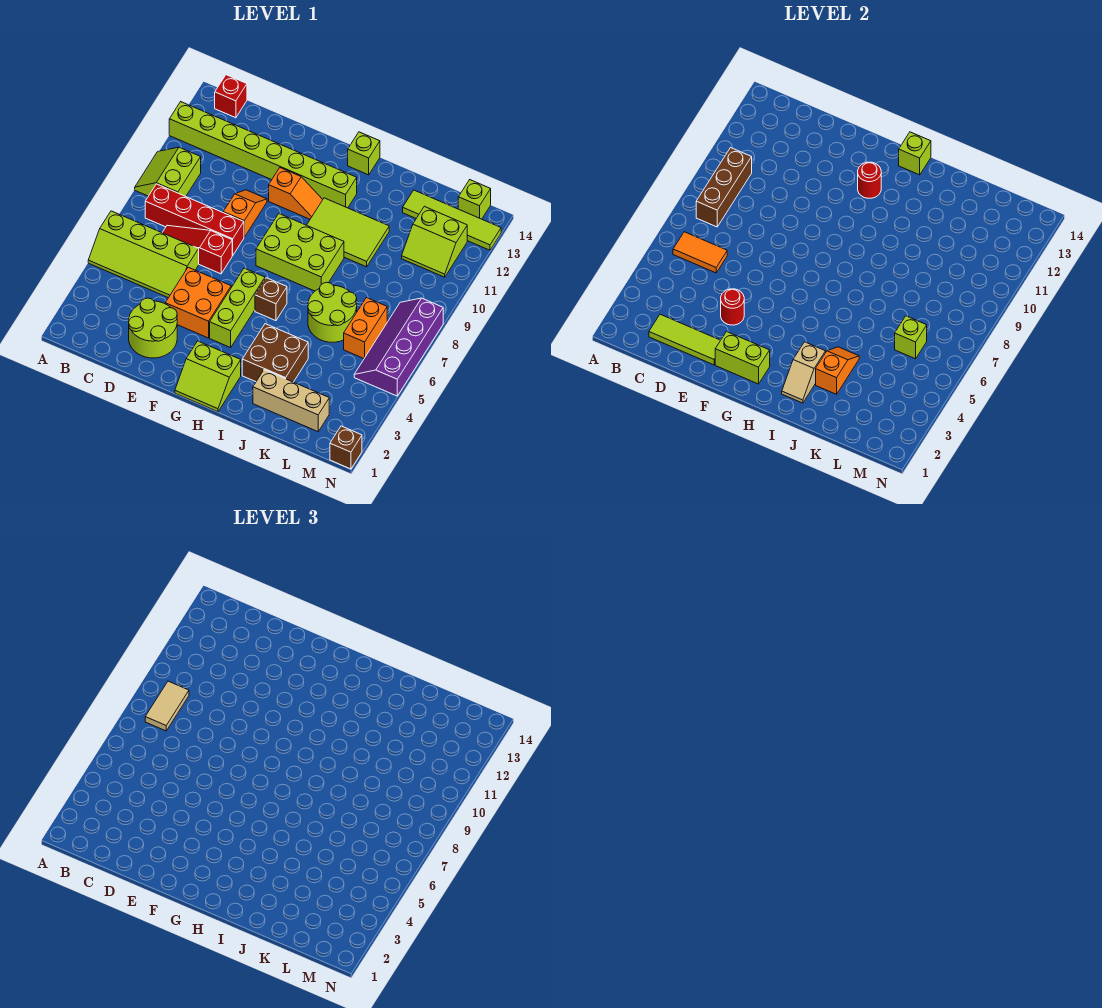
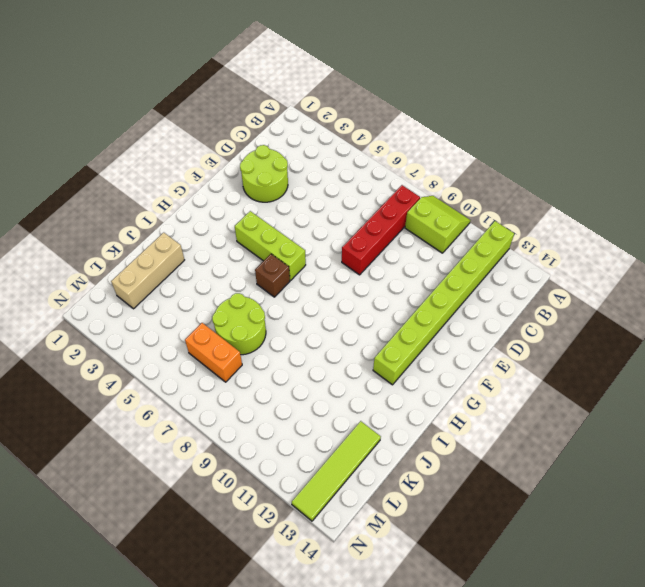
none -> lime slope A5:D6 level 1 top 6
none -> red brick B14 level 1
none -> red slope C7:E7 level 1 top E
none -> orange brick E4:F5 level 1

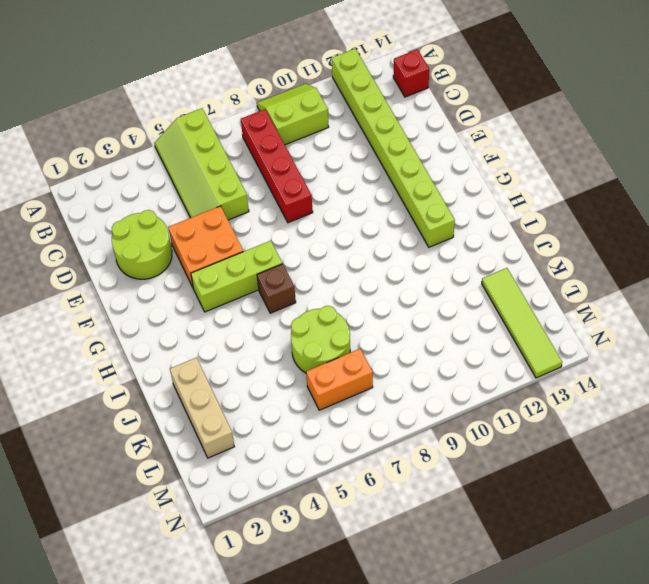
none -> red slope C7:E7 level 1 top E
none -> orange slope E9:E10 level 1 top 9
none -> orange slope F11:G11 level 1 top F
none -> lime slope G1:H2 level 1 top 2

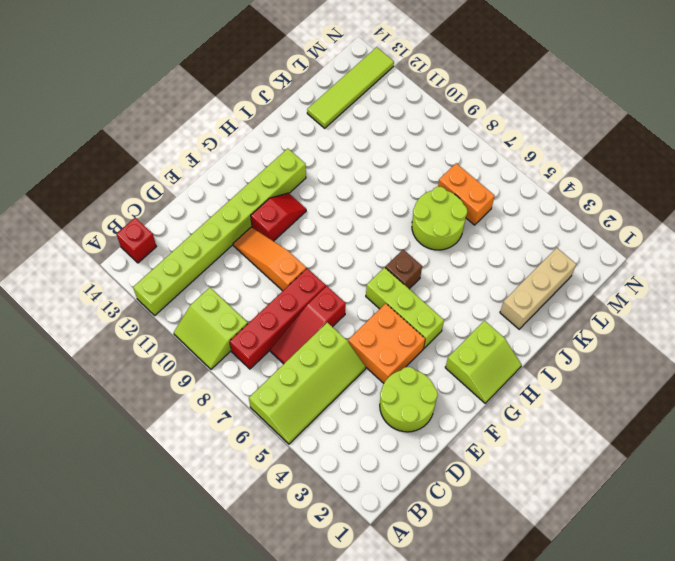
orange slope E9:E11 level 1 top 9 -> orange slope E9:E10 level 1 top 9
red slope F11:G11 level 1 top F -> orange slope F11:G11 level 1 top F
none -> lime brick G8:I9 level 1
none -> lime tile H10:J11 level 1
none -> lime brick H14 level 1
none -> brown brick I3:J4 level 1

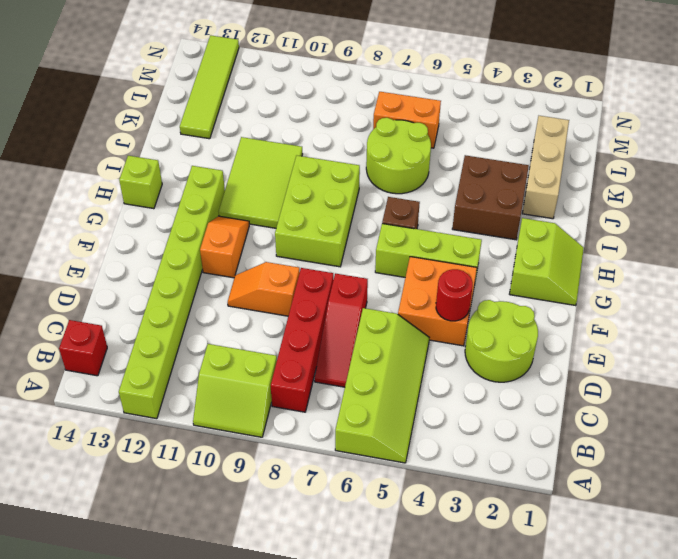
none -> lime slope L11:M12 level 1 top 12
none -> purple slope M5:N8 level 1 top N
none -> lime brick M14 level 1
none -> brown brick N1 level 1

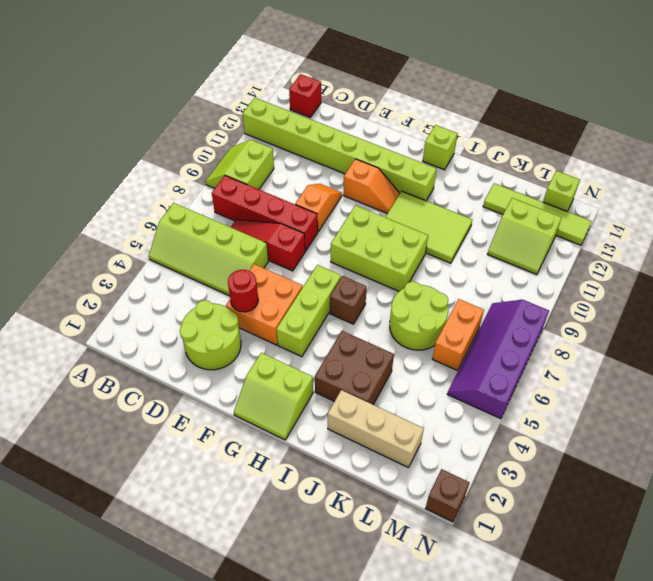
none -> orange tile B6:C6 level 2
none -> brown brick B8:B10 level 2
none -> lime tile C2:E2 level 2
none -> lime brick F2:G2 level 2

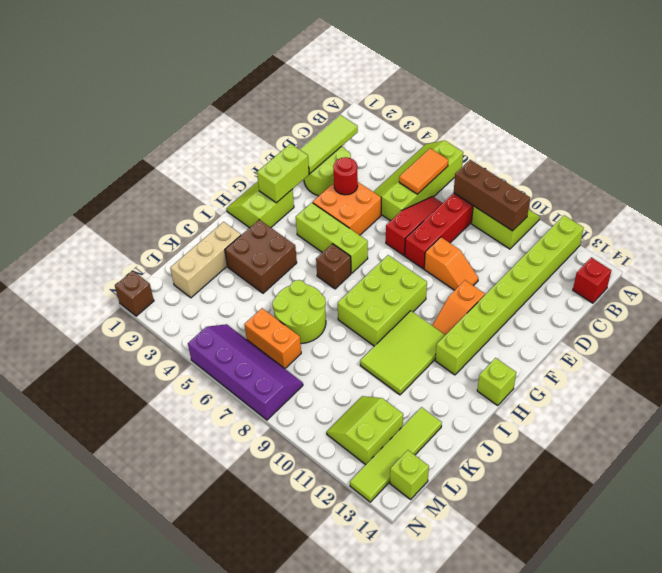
none -> red round brick G12 level 2
none -> lime brick H14 level 2
none -> tan slope I2:I3 level 2 top 3
none -> orange slope J3:J4 level 2 top 3

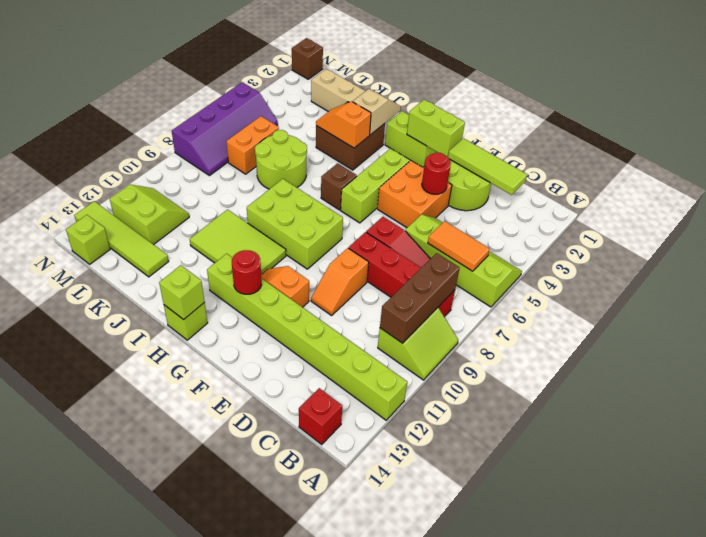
orange slope I4:J4 level 2 top I -> orange slope J3:J4 level 2 top 3
none -> lime brick L6 level 2
none -> tan tile B8:B9 level 3

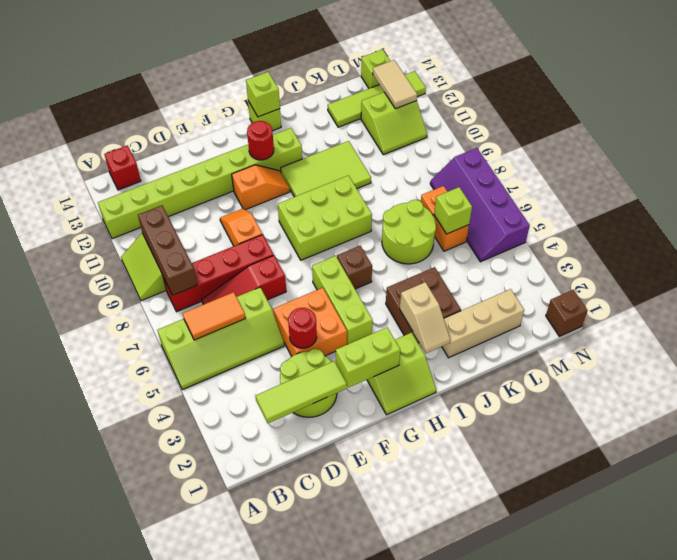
tan tile M12:M13 level 2 -> tan tile B8:B9 level 3
none -> orange slope J3:J4 level 2 top 3

